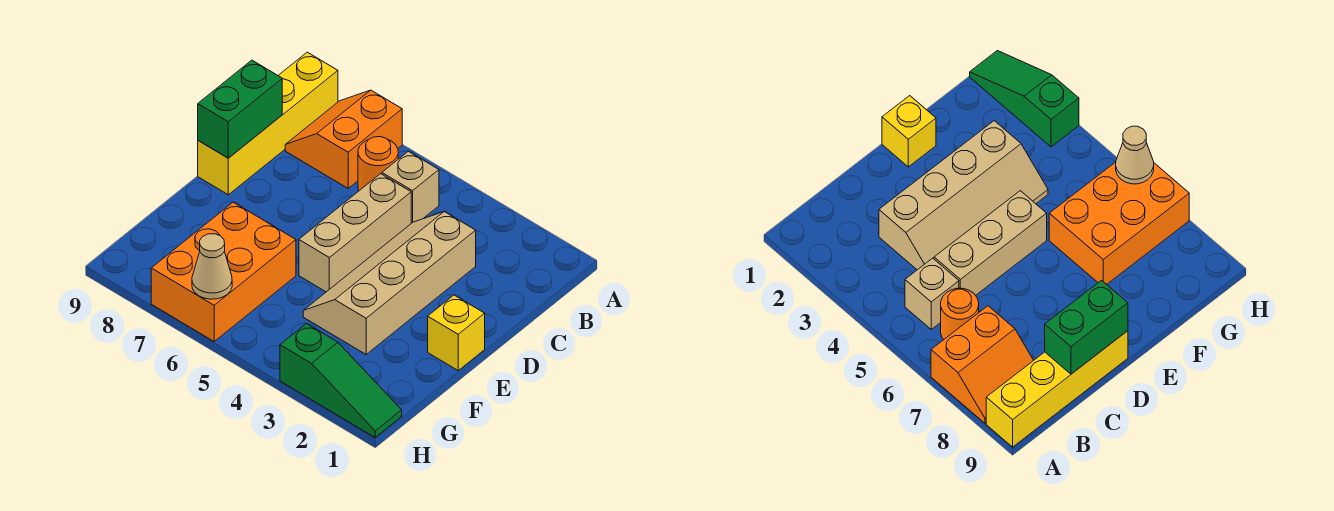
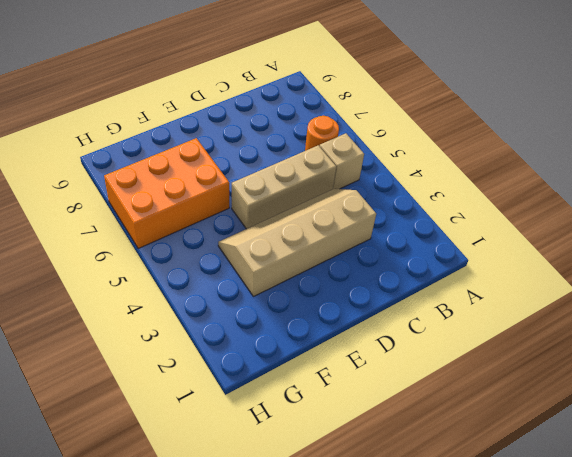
none -> orange slope A7:B8 level 1 top 7
none -> yellow brick A9:D9 level 1

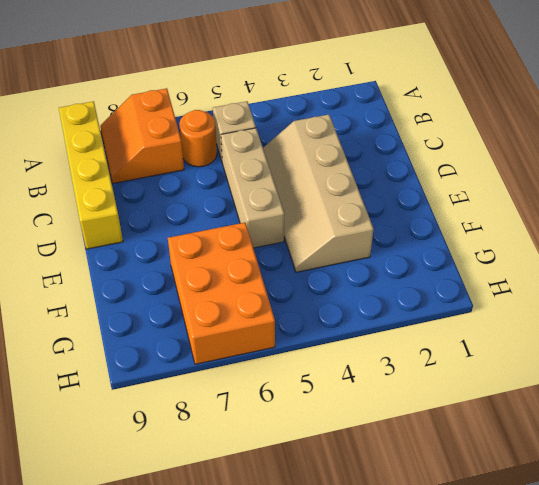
none -> yellow brick E1 level 1
none -> green slope H1:H3 level 1 top 3

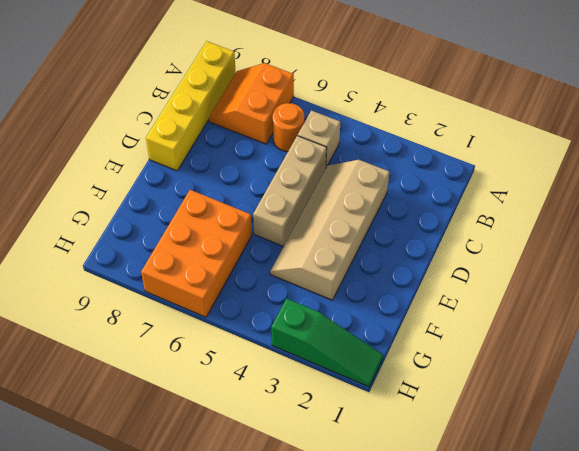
none -> yellow brick E1 level 1
none -> green brick C9:D9 level 2

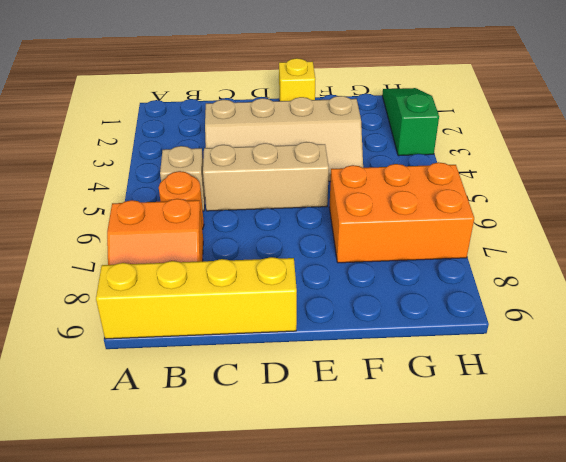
none -> green brick C9:D9 level 2
none -> tan cone H6 level 2

